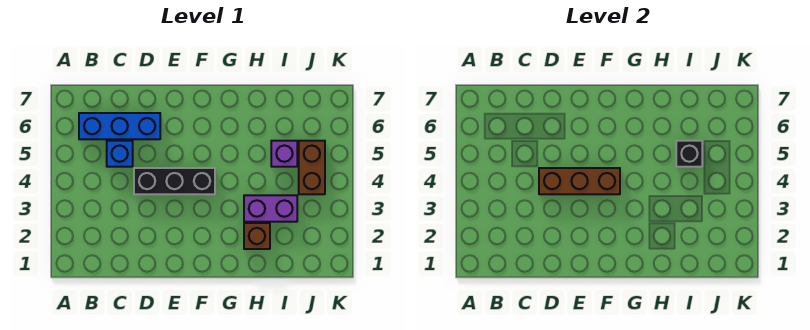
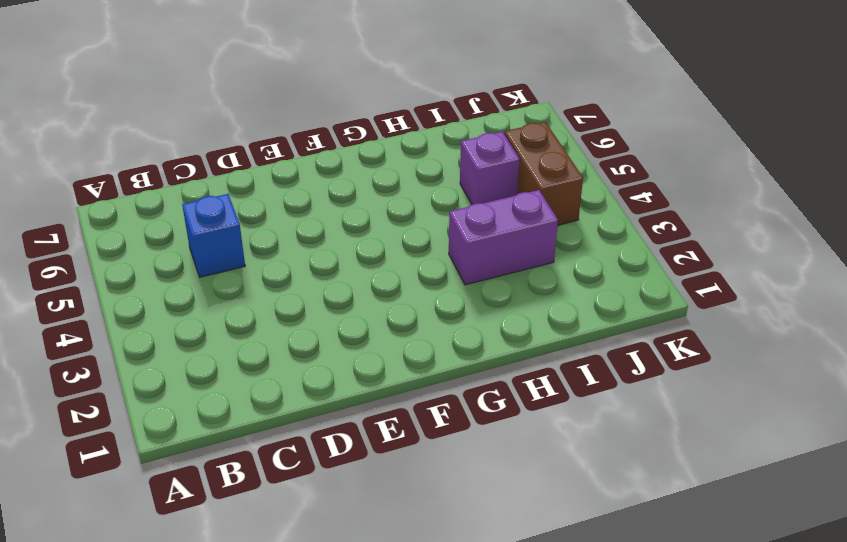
none -> blue brick B6:D6 level 1
none -> black brick D4:F4 level 1

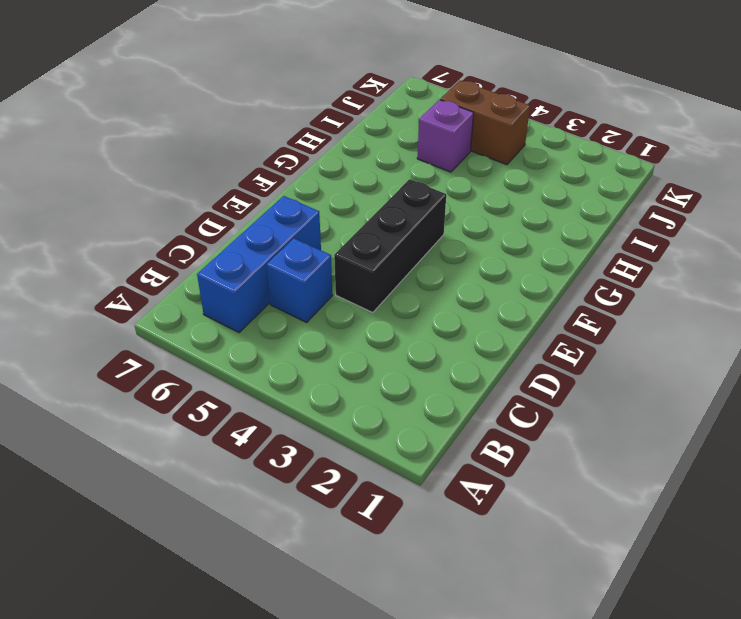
none -> brown brick H2 level 1
none -> purple brick H3:I3 level 1

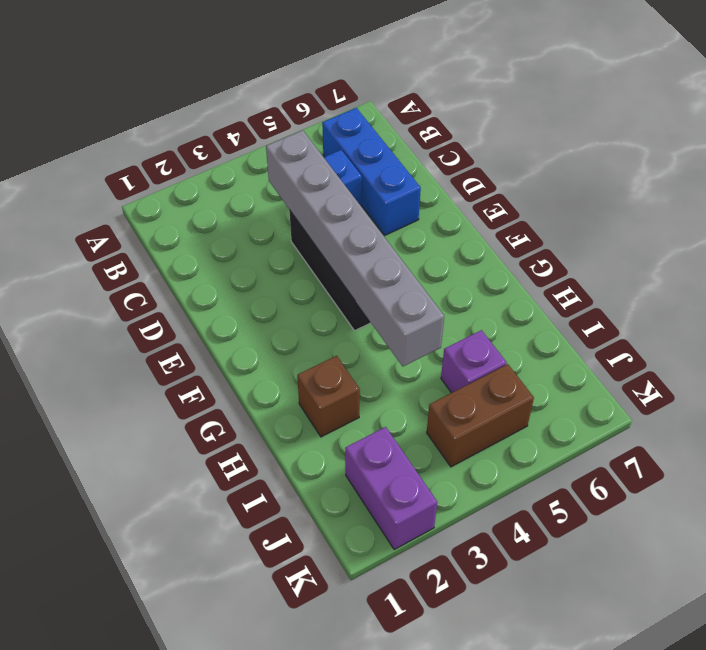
grey brick C4:H4 level 2 -> brown brick D4:F4 level 2
purple brick J2:K2 level 1 -> purple brick H3:I3 level 1
none -> black brick I5 level 2

